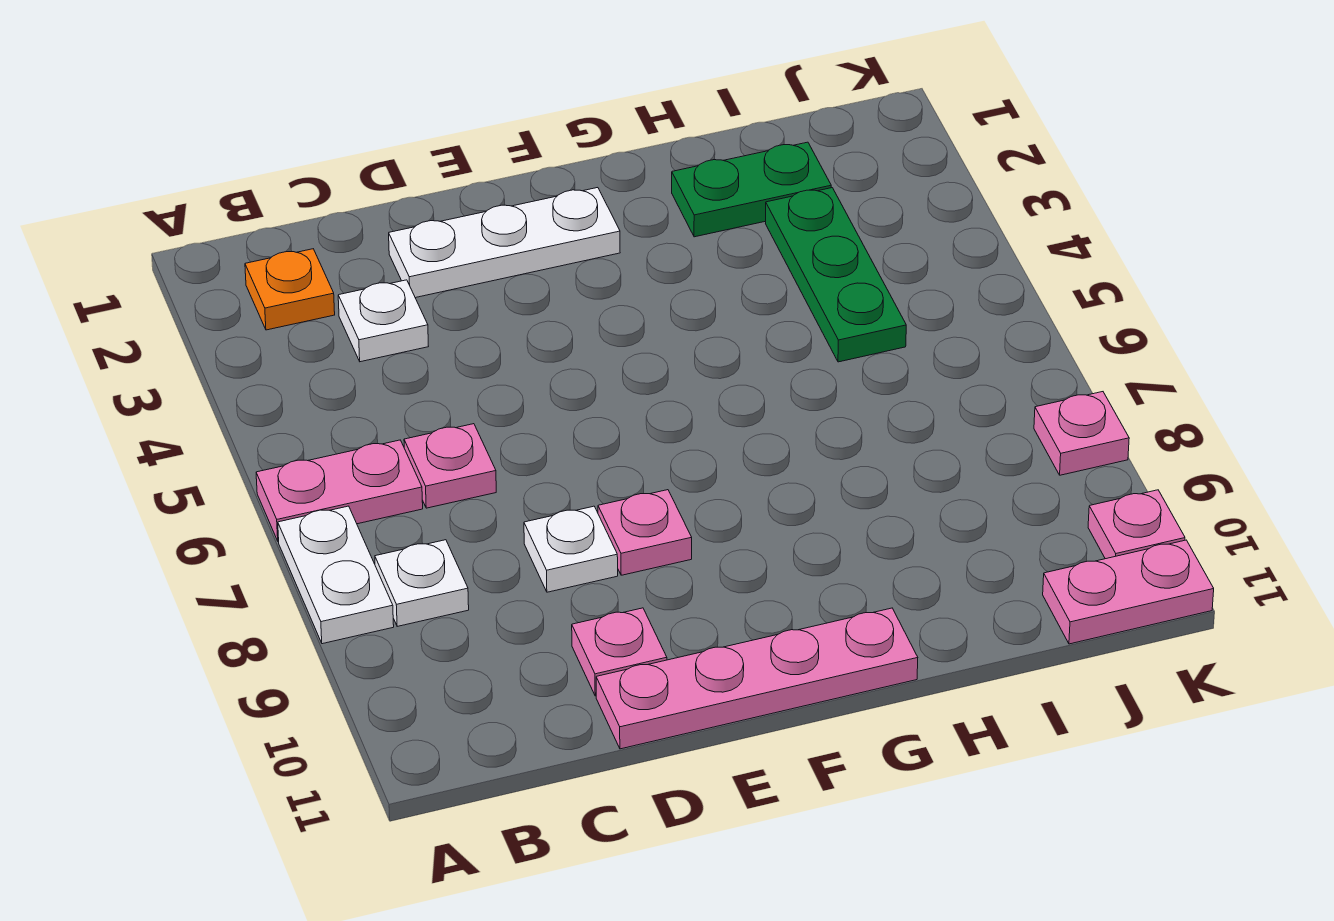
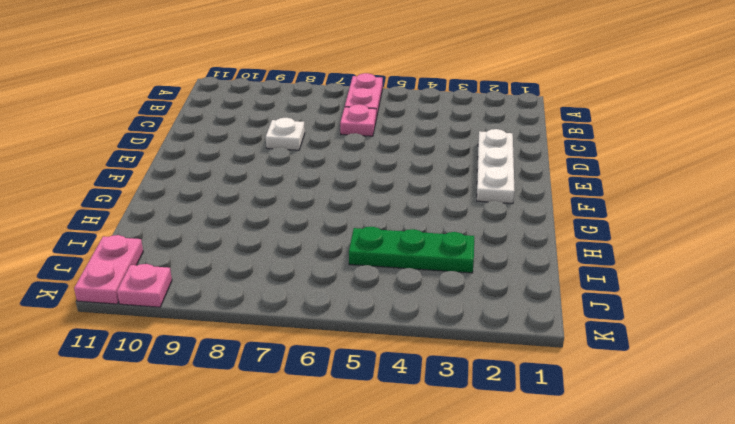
none -> white plate A7:A8 level 1
none -> orange plate B2 level 1
none -> white plate B8 level 1

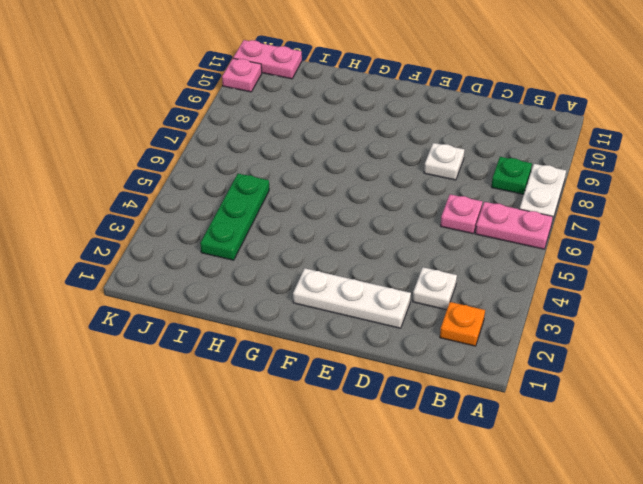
green plate B8 level 1 -> white plate B8 level 1
none -> pink plate D10 level 1
none -> pink plate D11:G11 level 1
none -> pink plate E8 level 1

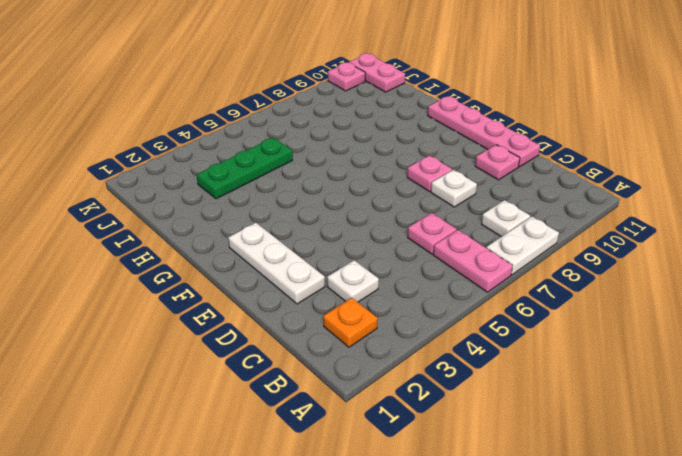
none -> green plate H2:I2 level 1
none -> pink plate K8 level 1

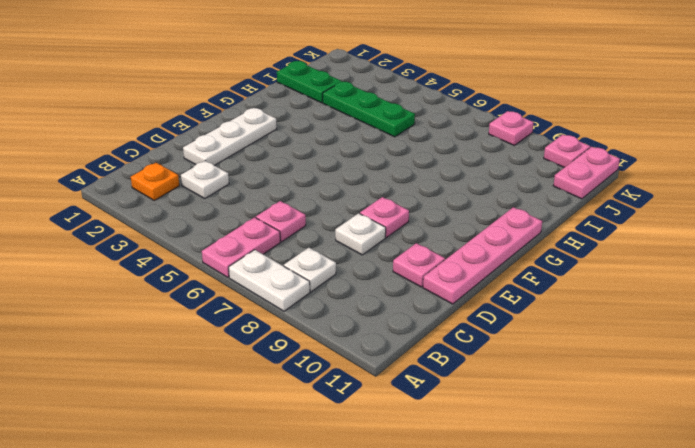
green plate I1:I2 level 1 -> green plate H2:I2 level 1

